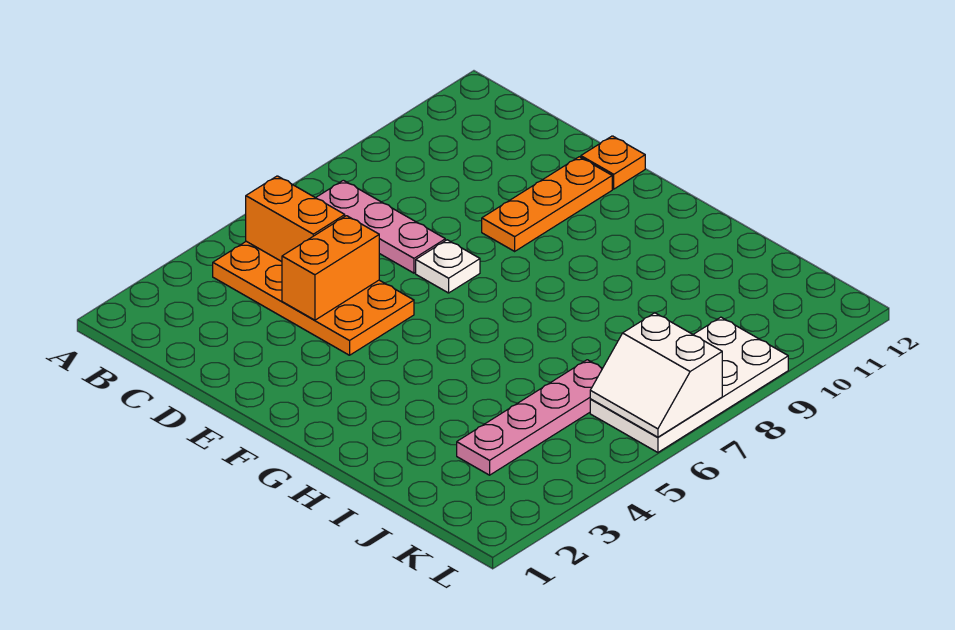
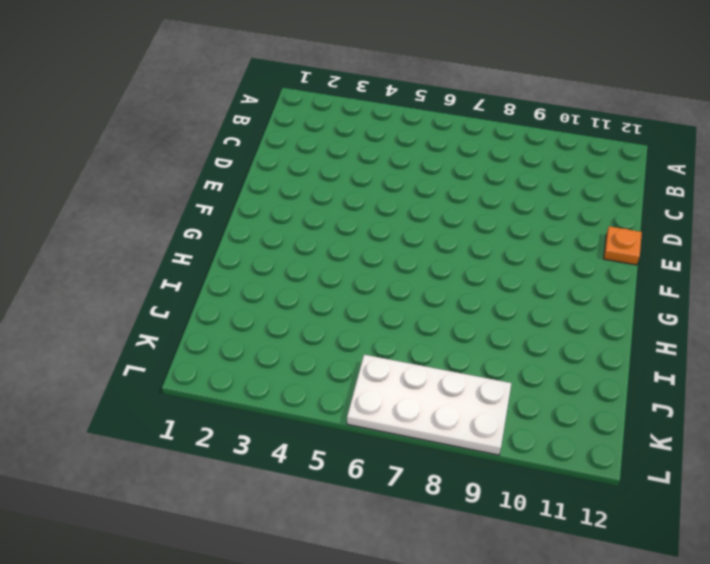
none -> orange plate B4:E5 level 1
none -> pink plate B7:D7 level 1

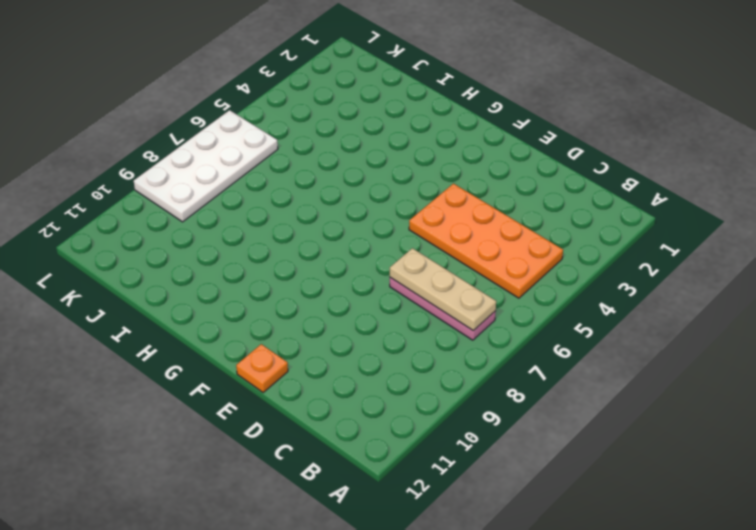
tan plate B7:D7 level 2 -> none
none -> white plate E7 level 1
none -> orange plate E9:E11 level 1

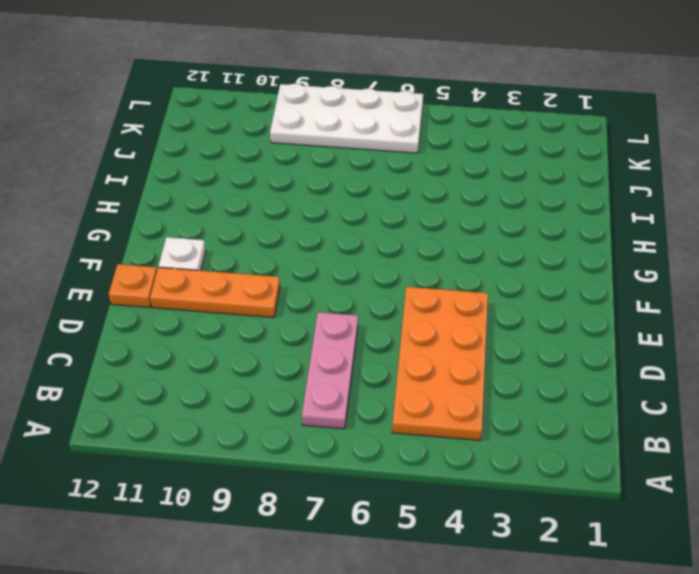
white plate F11 level 1 -> white plate E7 level 1
none -> pink plate J3:J6 level 1
none -> orange brick B5:C5 level 2

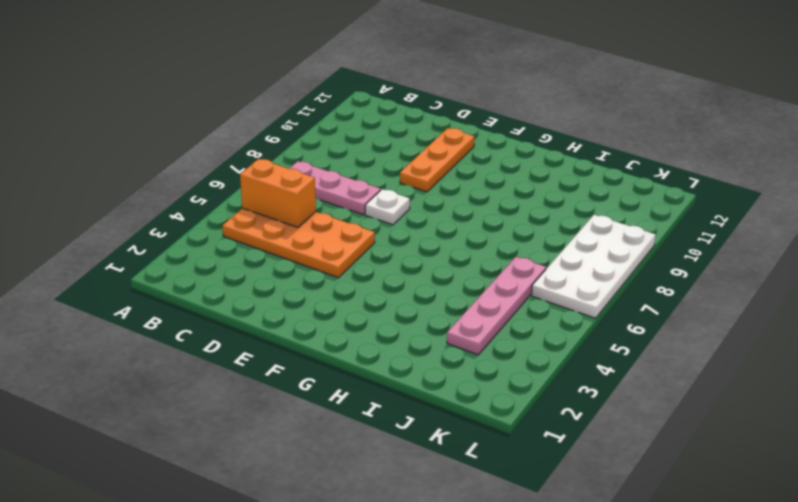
none -> orange plate E12 level 1
none -> orange brick D4:D5 level 2

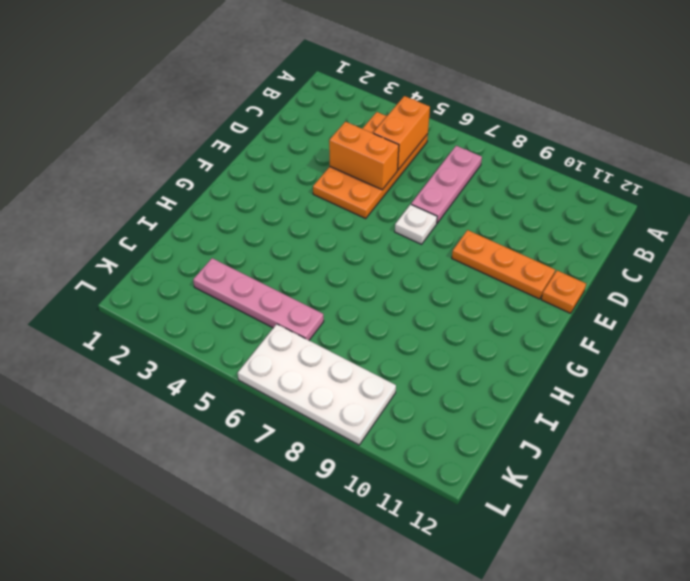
none -> white slope K6:L7 level 2 top 7

